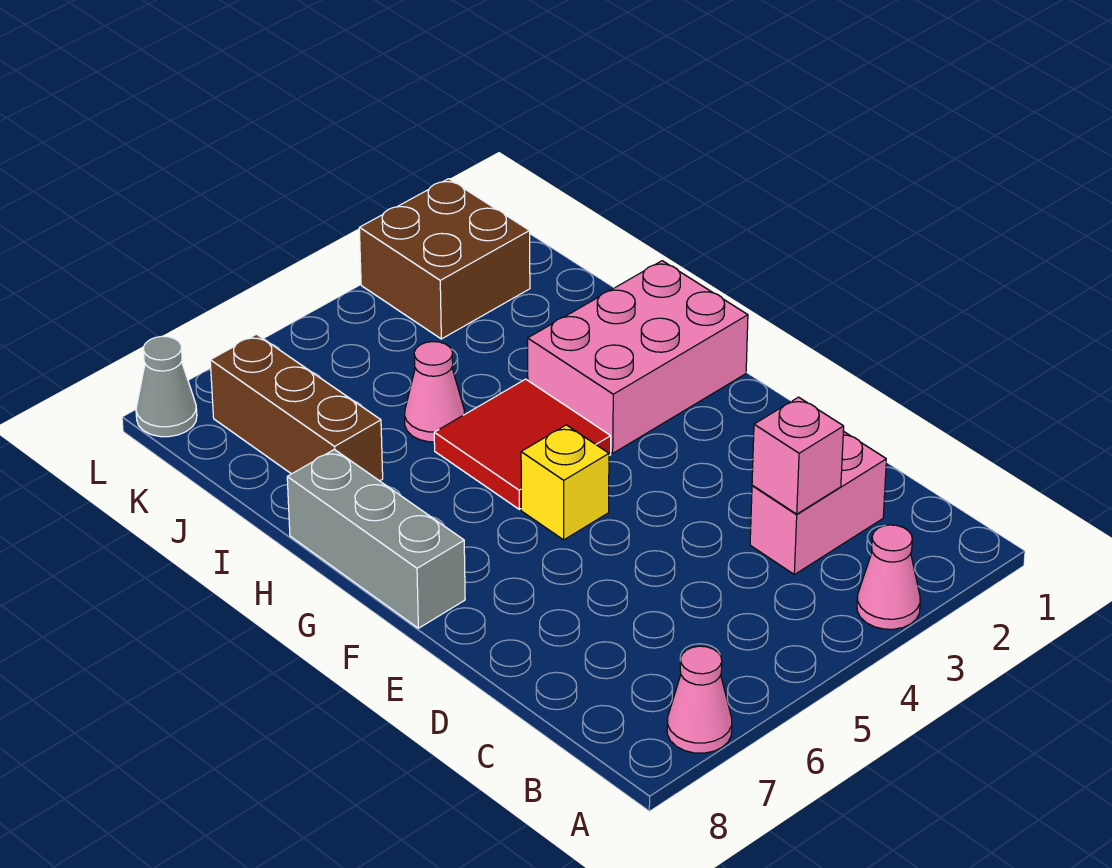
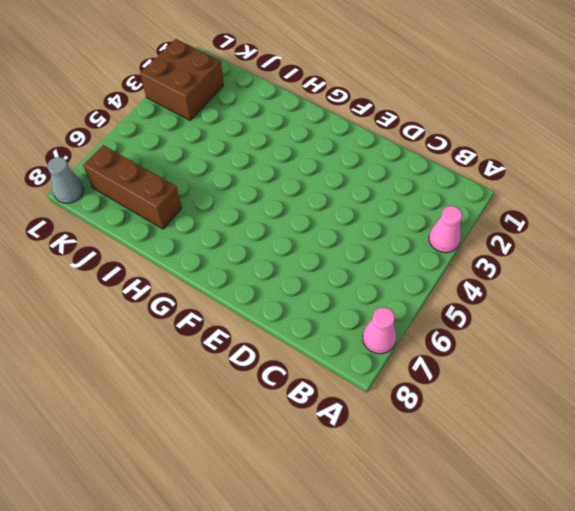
none -> pink brick C2:C3 level 1
none -> yellow brick F5 level 1
none -> grey brick F8:H8 level 1

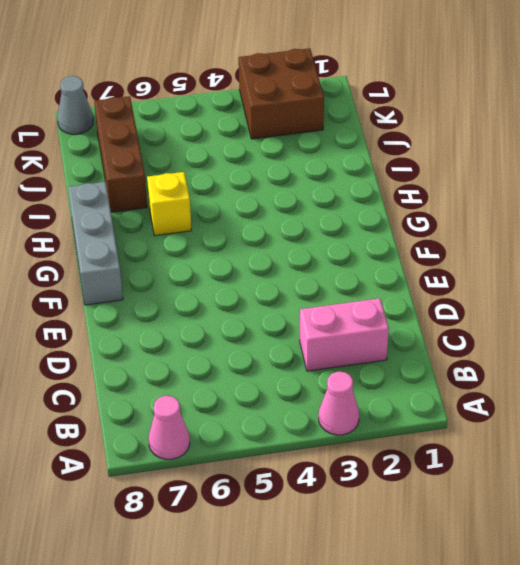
yellow brick H6 level 1 -> yellow brick F5 level 1
none -> pink brick G1:H3 level 1
none -> red tile G4:H5 level 1
none -> pink cone I5 level 1

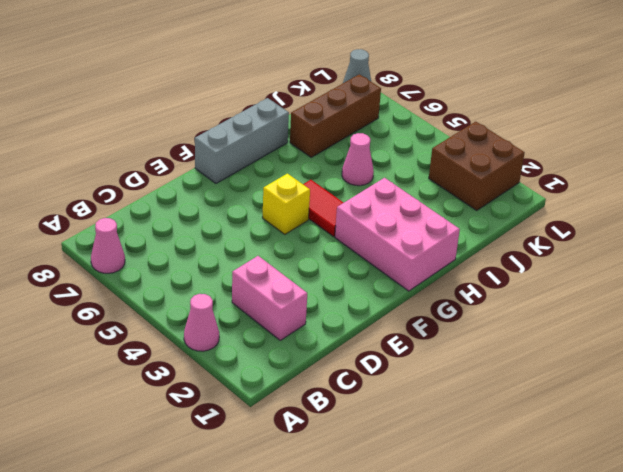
red tile G4:G5 level 1 -> red tile G4:H5 level 1
none -> pink brick C3 level 2

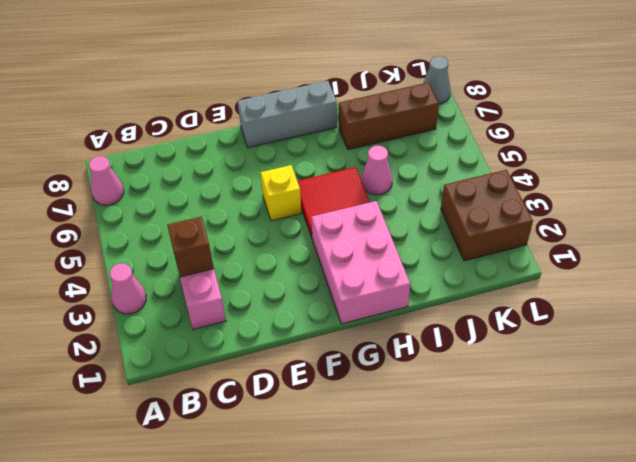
brown brick C3 level 2 -> pink brick C3 level 2

